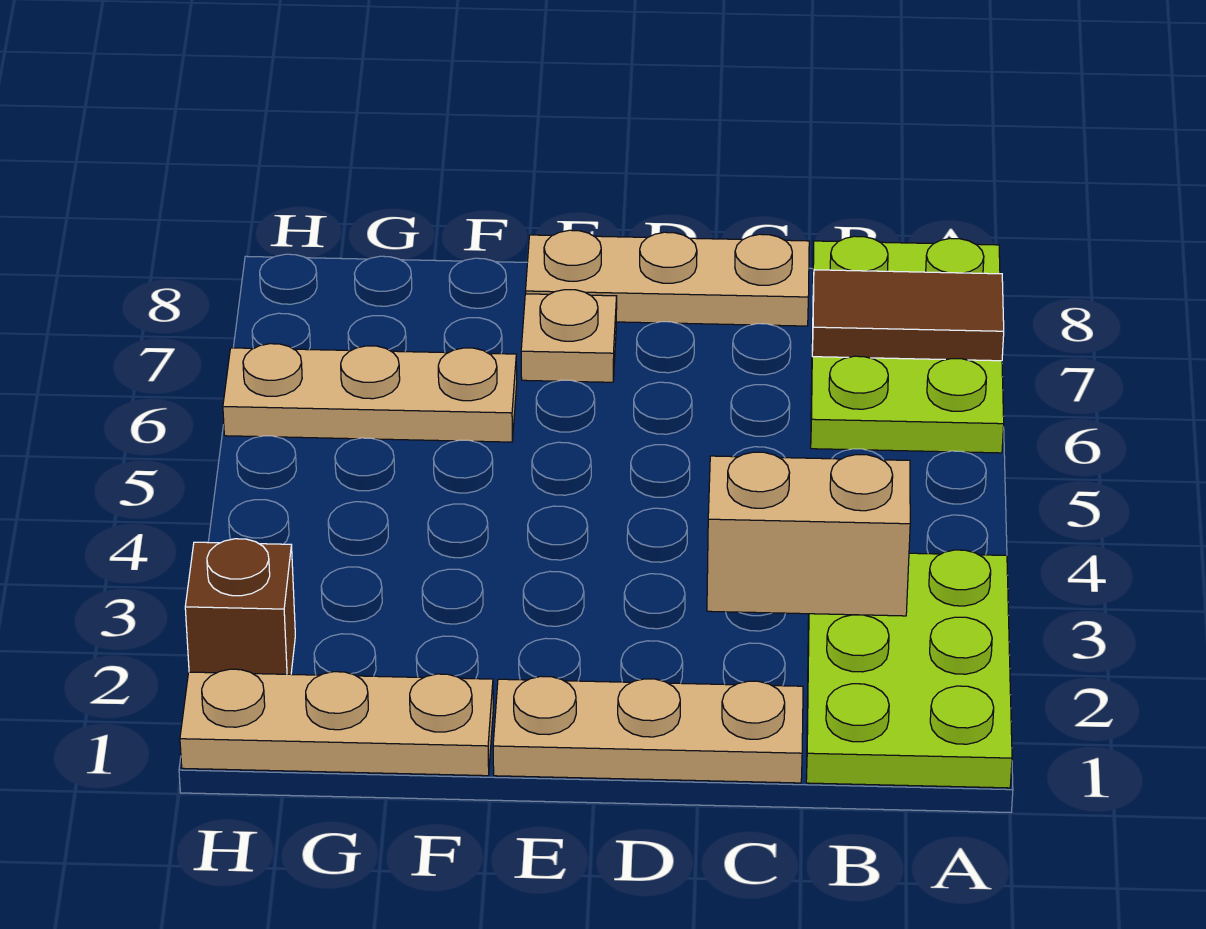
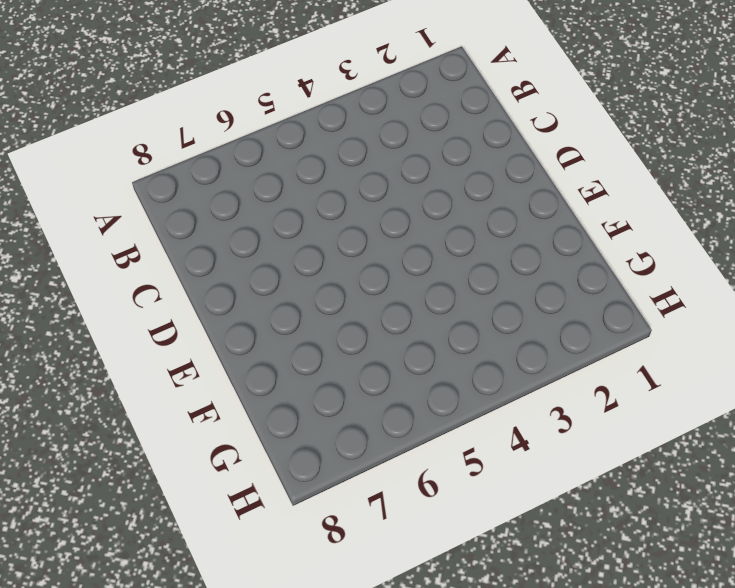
none -> lime plate A1:B3 level 1
none -> lime plate A6:B8 level 1

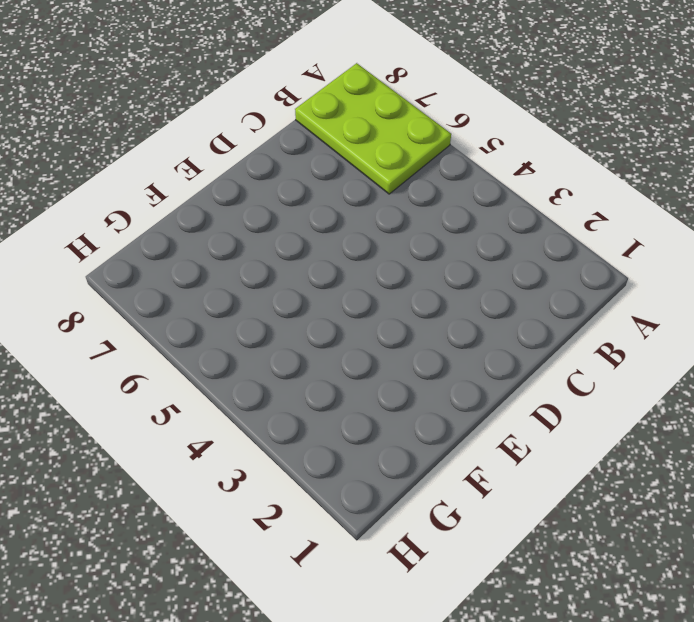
none -> lime plate A1:B3 level 1
none -> tan plate C1:E1 level 1

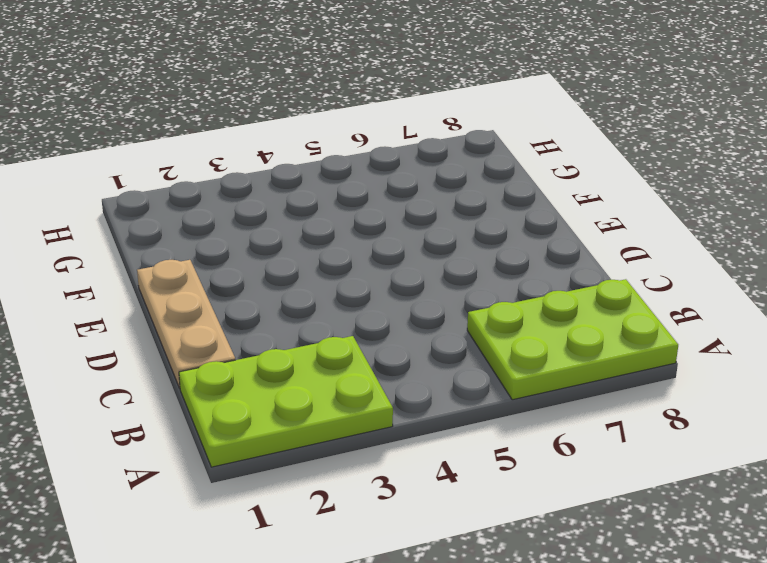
none -> tan plate C8:E8 level 1
none -> tan plate E7 level 1

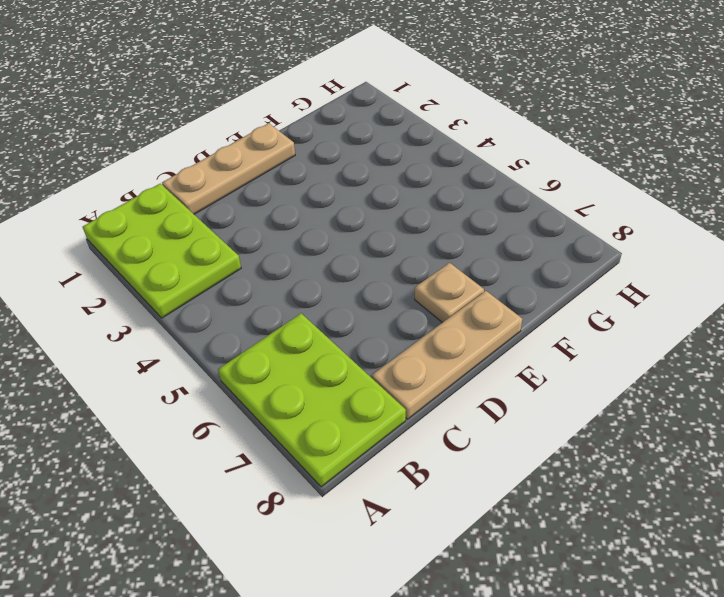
none -> tan plate F1:H1 level 1
none -> tan plate F6:H6 level 1

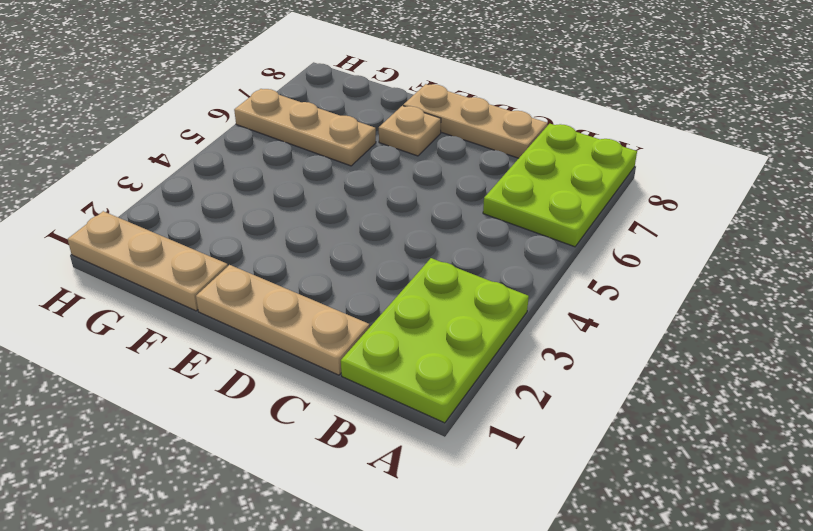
none -> brown brick H2 level 1
none -> brown tile A7:B7 level 2

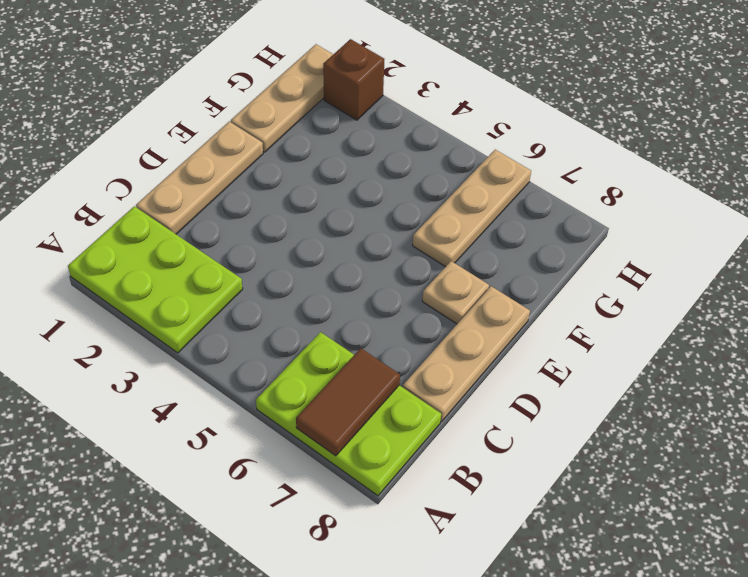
none -> tan brick B3:C3 level 2

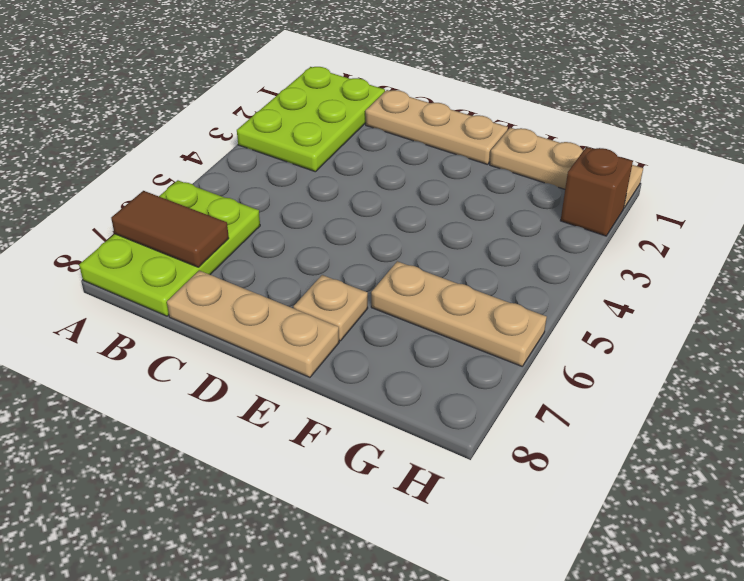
none -> tan brick B3:C3 level 2

